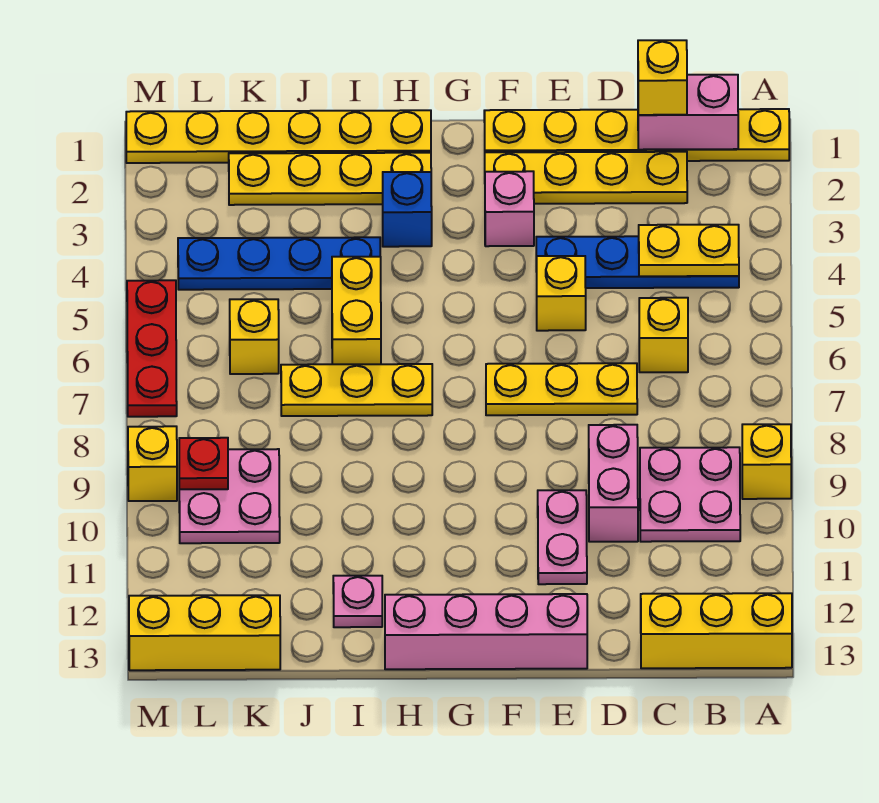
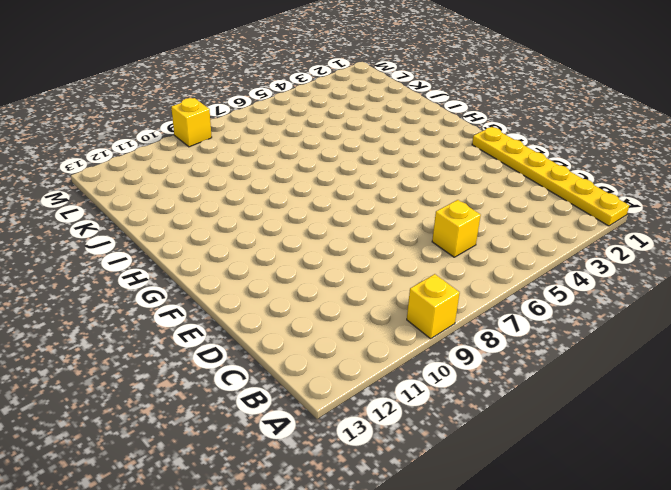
none -> yellow brick A13:C13 level 1
none -> blue plate B4:E4 level 1
none -> pink plate B9:C10 level 1

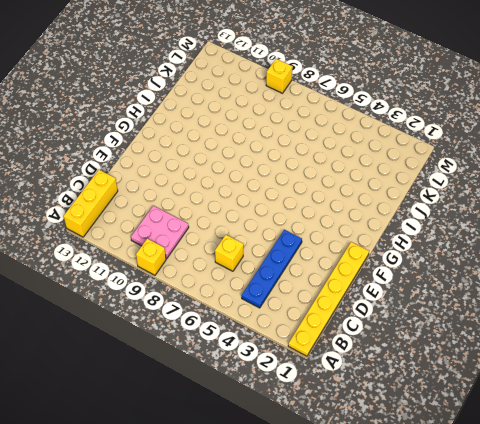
none -> yellow plate C2:F2 level 1
none -> yellow plate D7:F7 level 1
none -> pink brick D9:D10 level 1

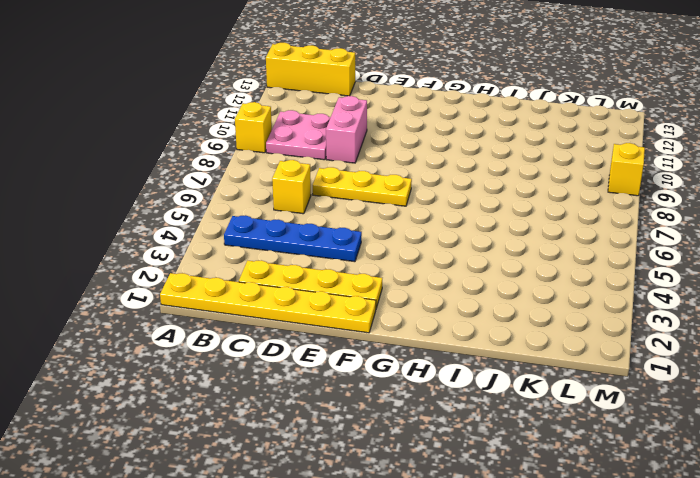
none -> yellow brick E5 level 1
none -> pink plate E10:E11 level 1
none -> pink brick E13:H13 level 1

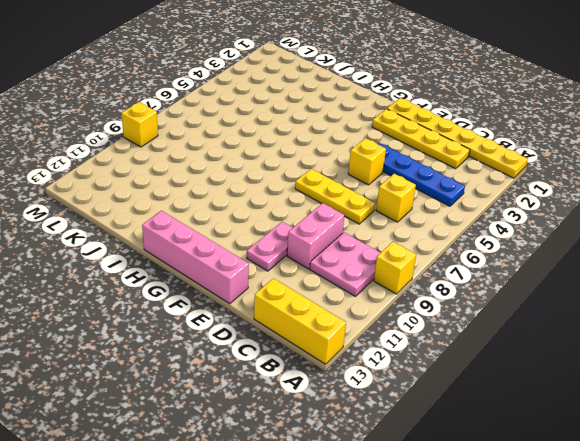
none -> pink brick F3 level 1
none -> yellow plate H1:M1 level 1
none -> yellow plate H2:K2 level 1

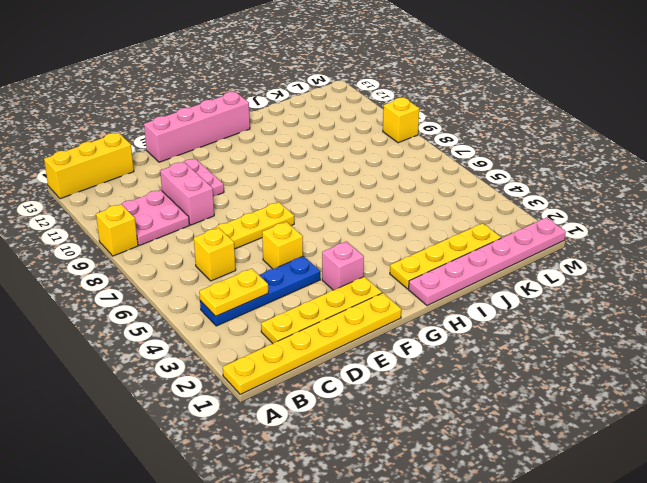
pink plate H1:M1 level 1 -> yellow plate H1:M1 level 1
none -> blue brick H3 level 1
none -> yellow plate H7:J7 level 1
none -> blue plate I4:L4 level 1

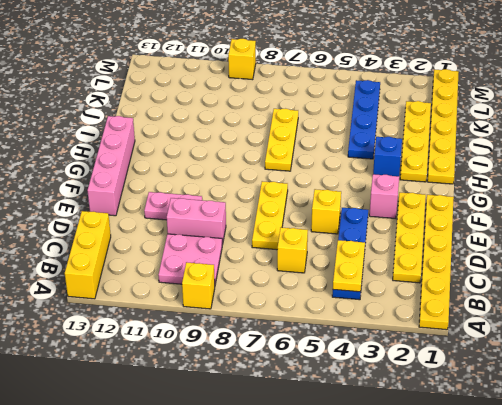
none -> yellow brick I5:I6 level 1
none -> pink plate I12 level 1
none -> yellow brick K6 level 1

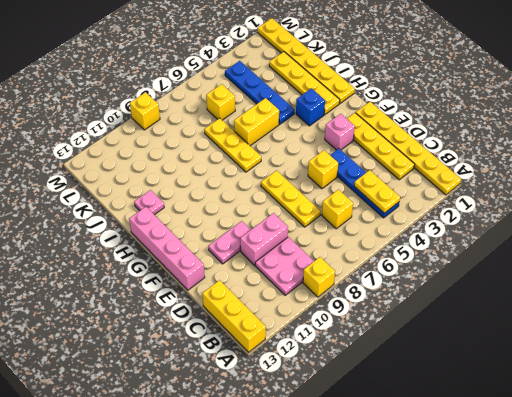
none -> pink plate K9:L10 level 1
none -> yellow brick K13:M13 level 1
none -> red plate M5:M7 level 1

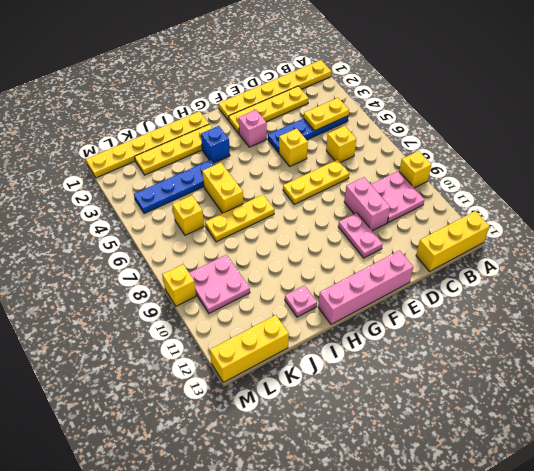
none -> red plate M5:M7 level 1
none -> pink brick B1:C1 level 2
none -> red plate L9 level 2

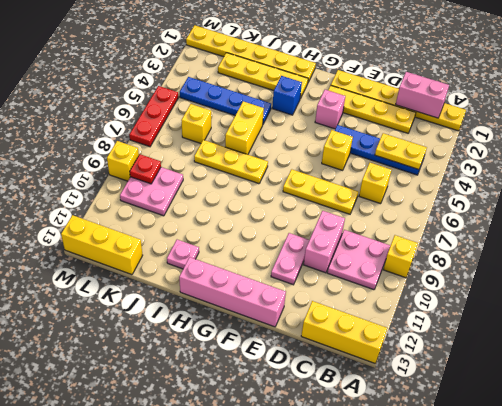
none -> yellow brick C1 level 3

